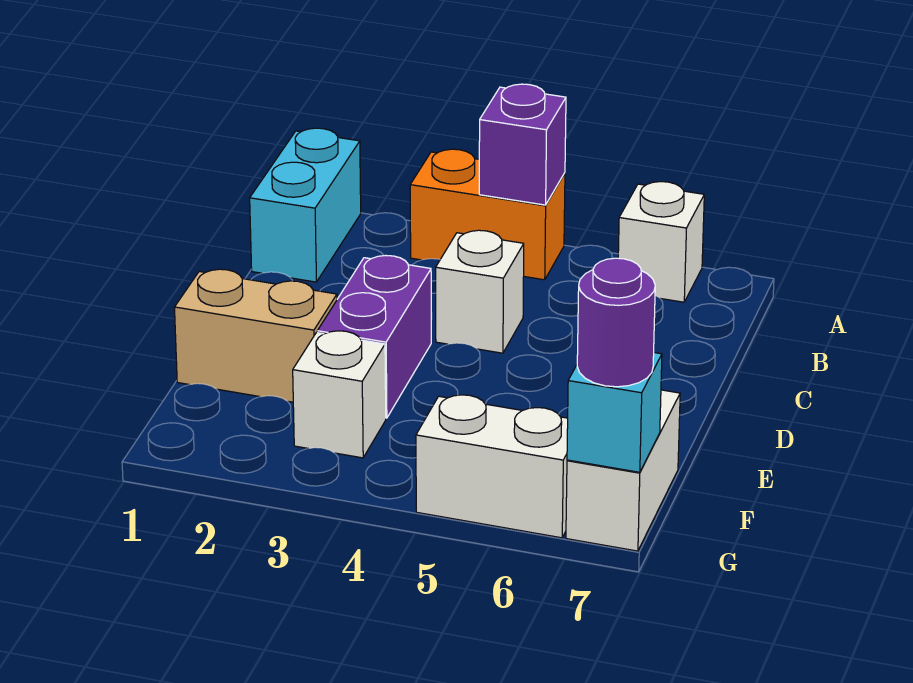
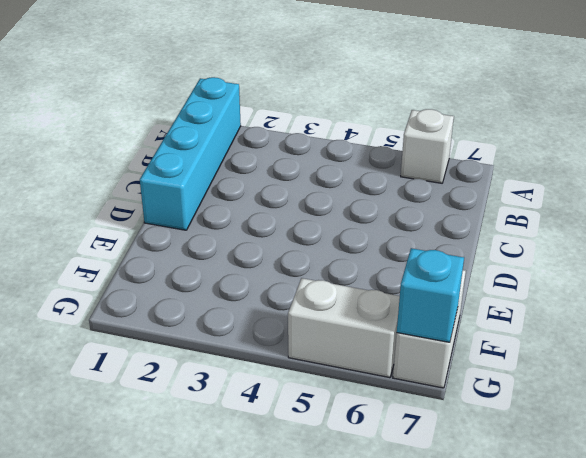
cyan brick A1:D1 level 1 -> cyan brick A1:B1 level 1
none -> orange brick A3:A4 level 1
none -> white brick C4 level 1
none -> purple brick D3:E3 level 1

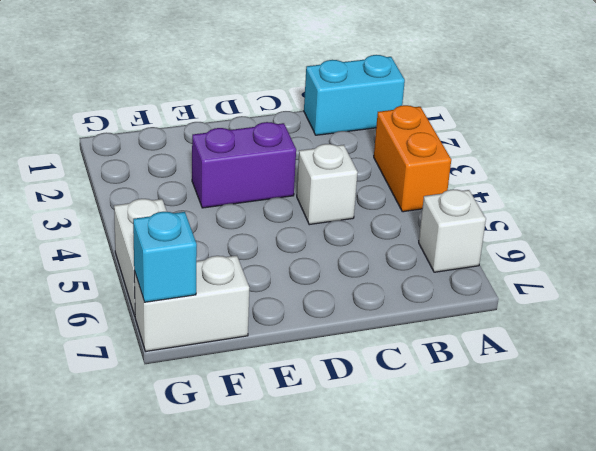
none -> tan brick E1:E2 level 1
none -> white brick F3 level 1
none -> purple brick A4 level 2

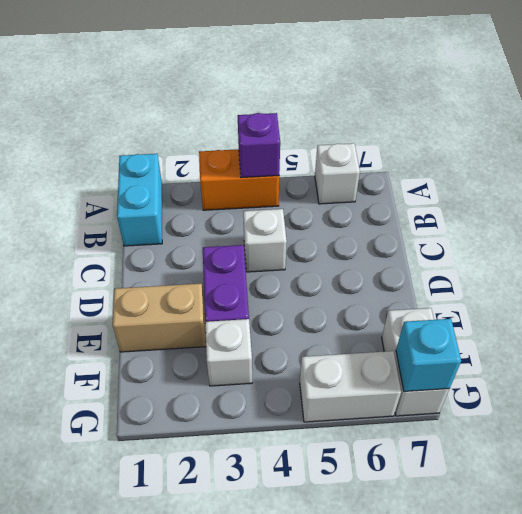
none -> purple round brick G7 level 3

